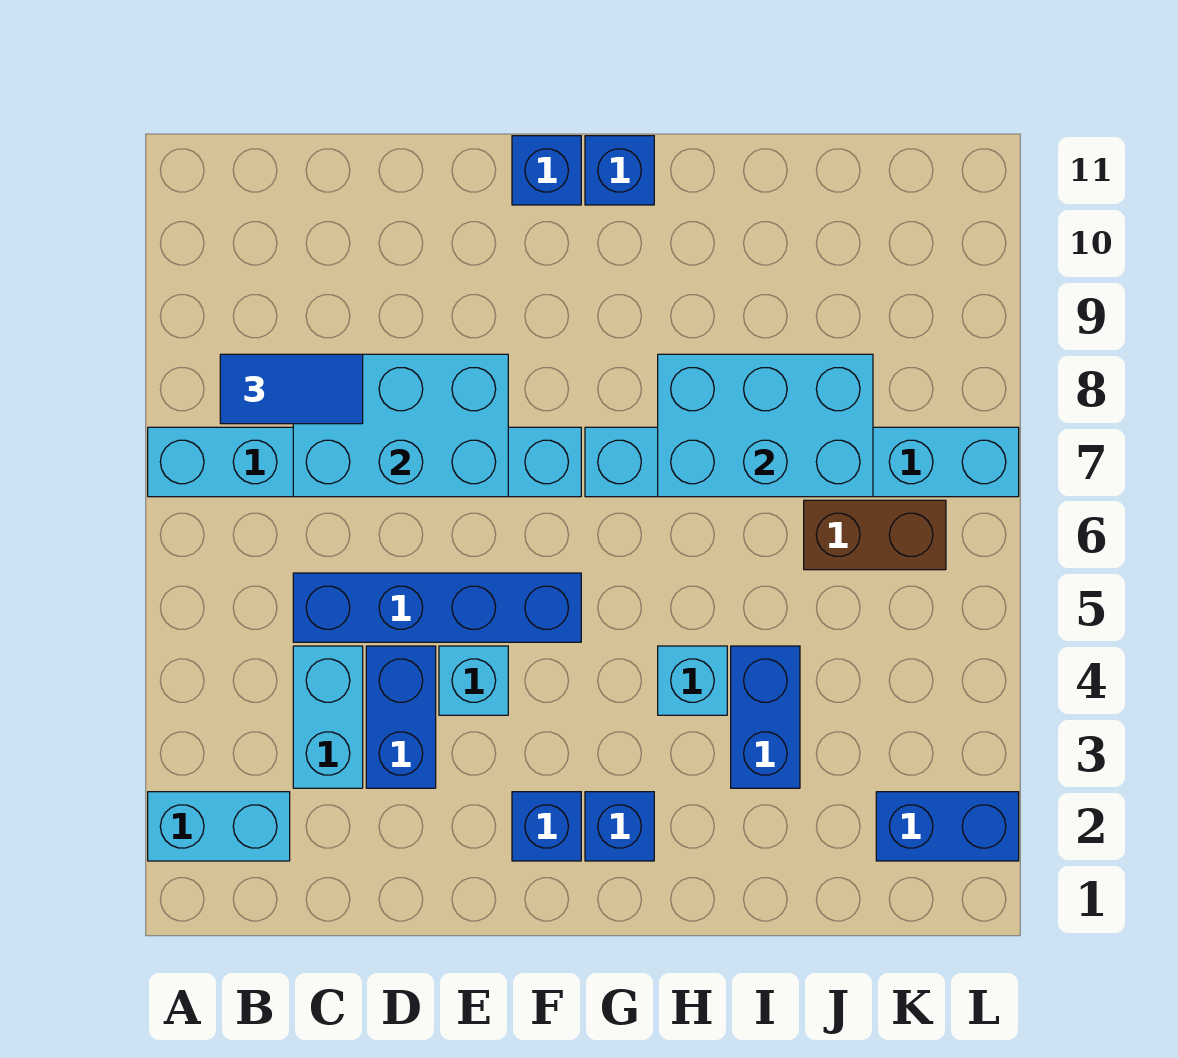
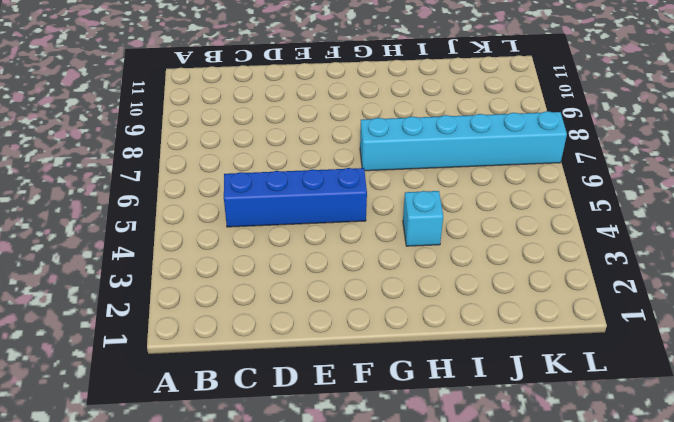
none -> cyan brick A2:B2 level 1
none -> cyan brick A7:F7 level 1
none -> cyan brick C3:C4 level 1

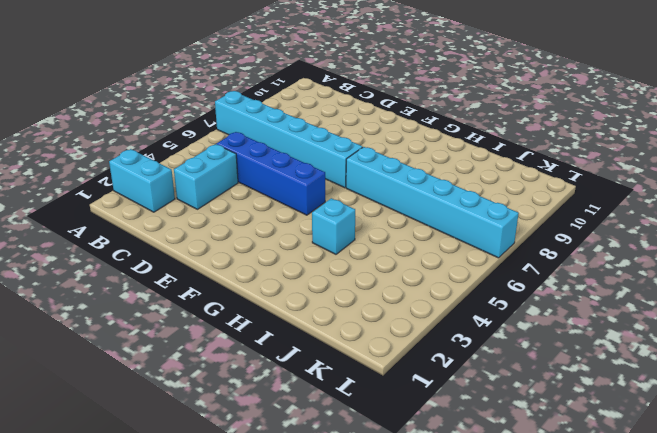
none -> blue brick D3:D4 level 1
none -> cyan brick E4 level 1
none -> blue brick F2 level 1

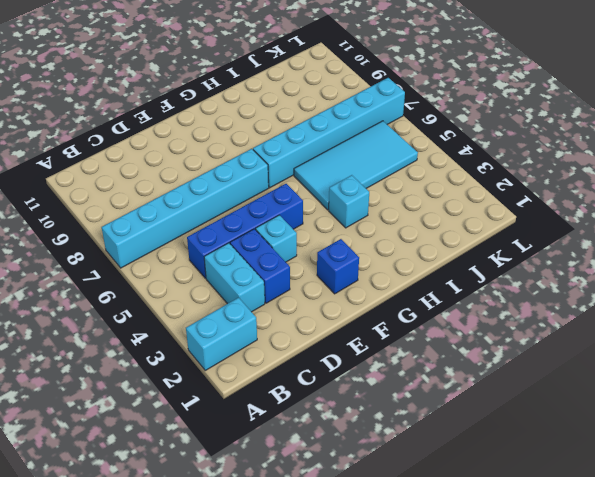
cyan tile H5:K6 level 1 -> brown brick J6:K6 level 1
none -> blue brick F11 level 1
none -> blue brick G2 level 1
none -> blue brick G11 level 1

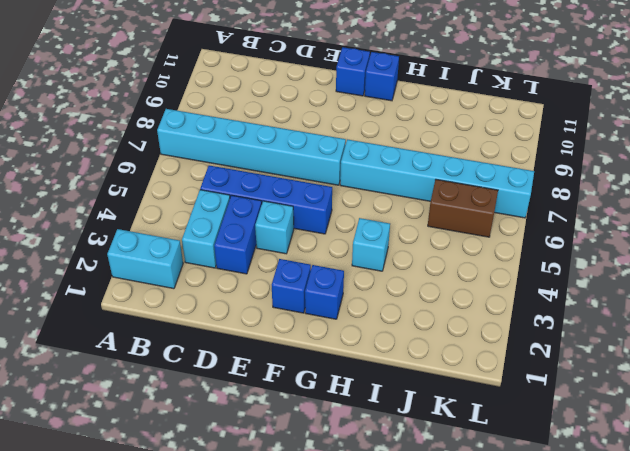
none -> blue brick I3:I4 level 1
none -> blue brick K2:L2 level 1
none -> cyan brick C7:E8 level 2

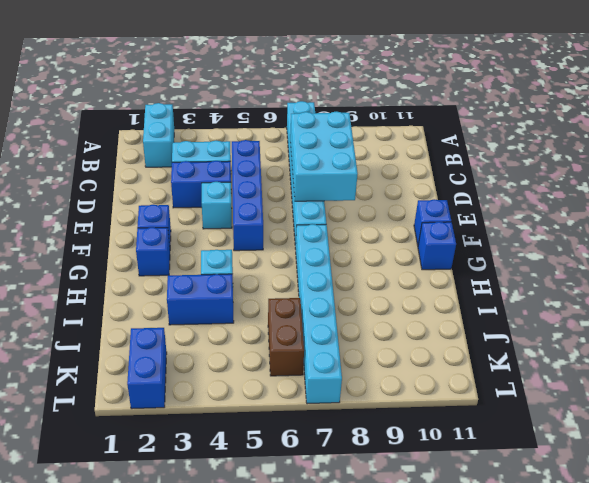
none -> cyan brick H7:J8 level 2
none -> blue tile B8:C8 level 3

